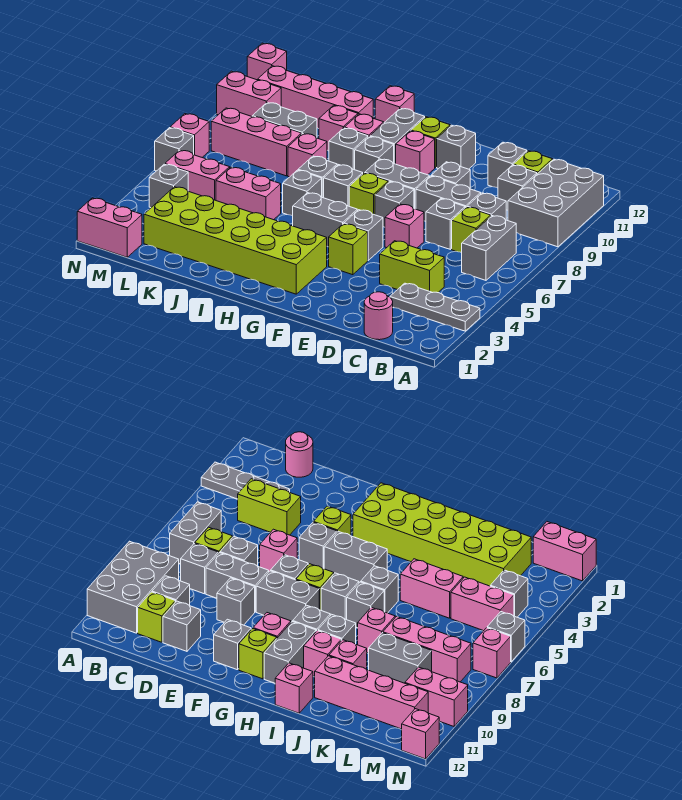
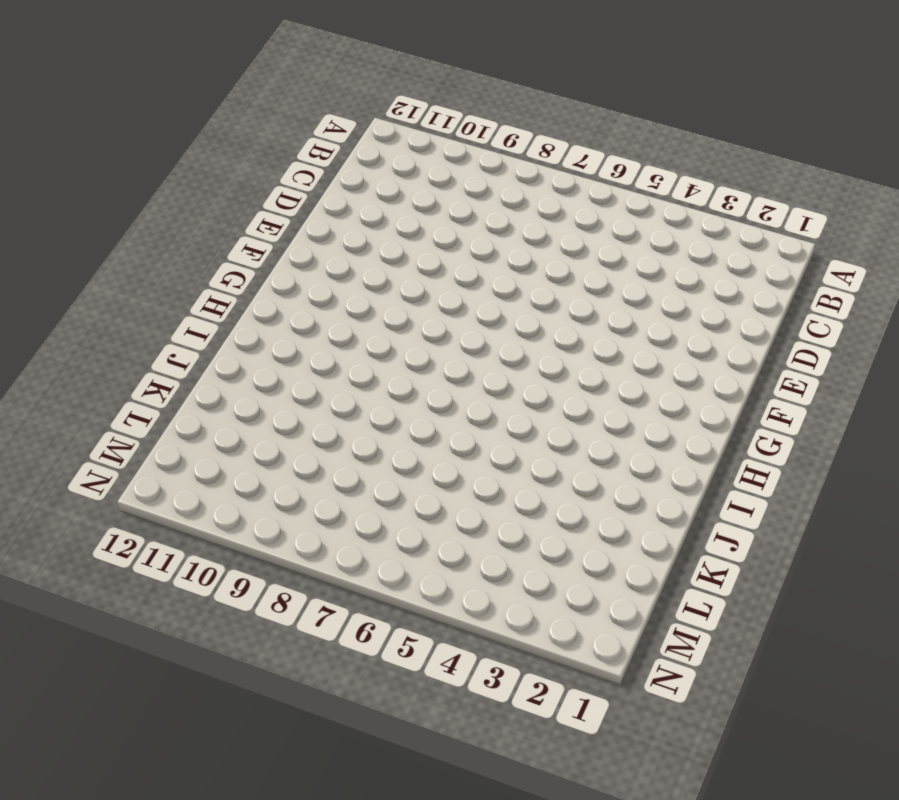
none -> grey plate A3:C3 level 1
none -> grey brick A9:B11 level 1
none -> grey brick B6:B7 level 1
none -> pink round brick C1 level 1

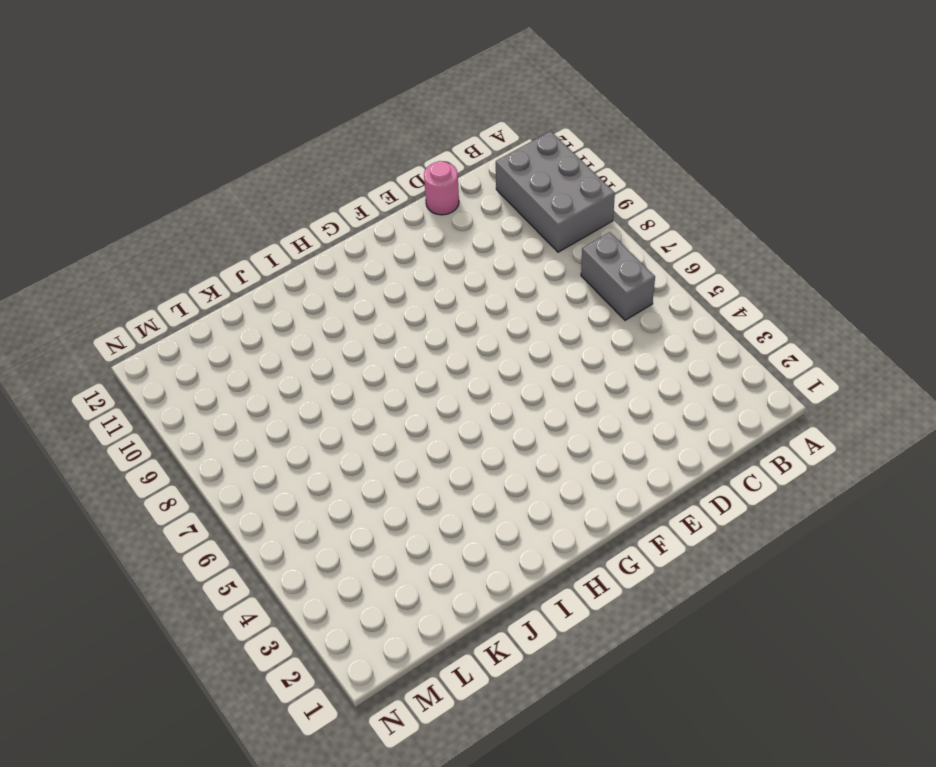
pink round brick D12 level 1 -> pink round brick C1 level 1
none -> grey plate A3:C3 level 1
none -> lime brick C4:D4 level 1
none -> lime brick C7 level 1
none -> grey brick C8 level 1

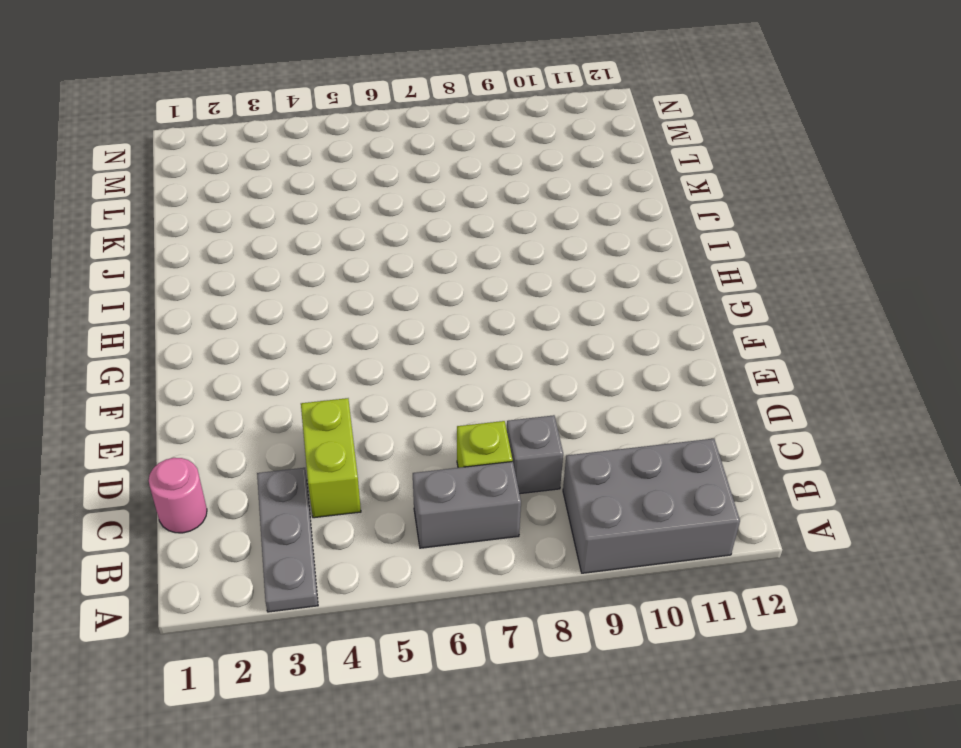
none -> grey brick C10 level 1
none -> lime brick C11 level 1
none -> grey brick D7 level 1
none -> grey brick D8:E8 level 1

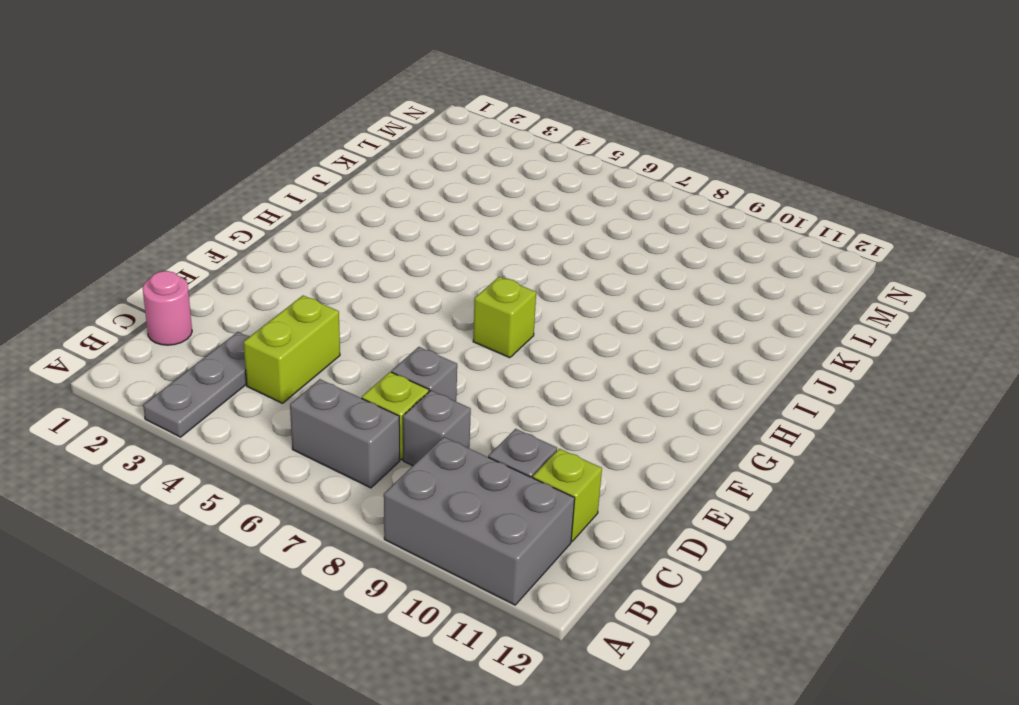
none -> grey brick D8:E8 level 1
none -> grey brick D11 level 1
none -> pink brick E6 level 1
none -> grey brick E9 level 1

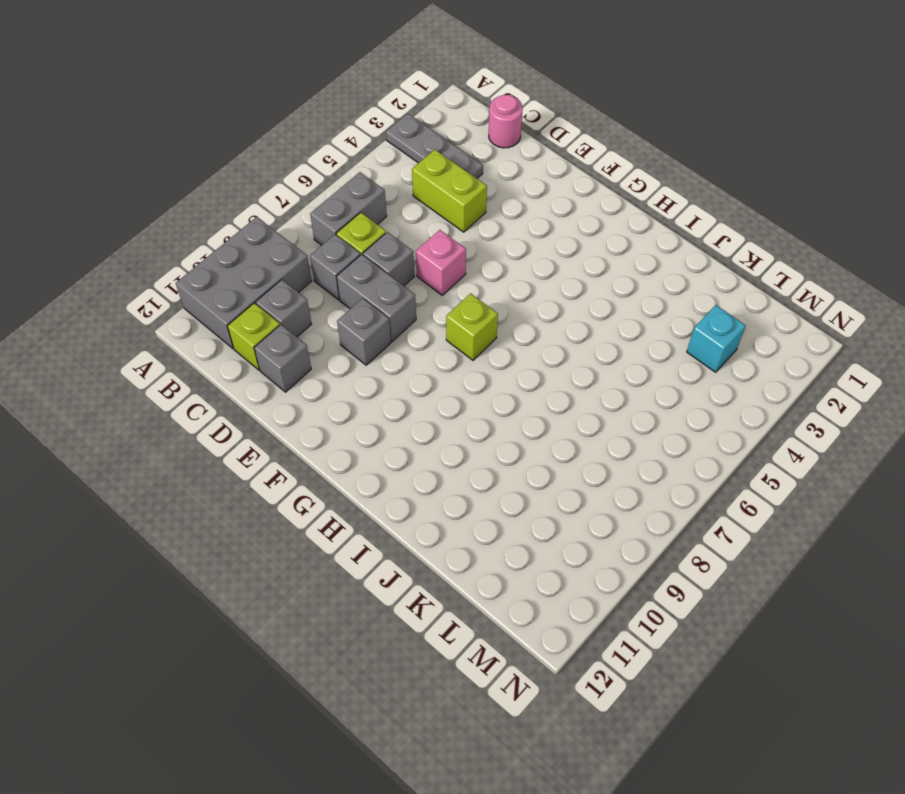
cyan brick L3 level 1 -> lime brick G2:L3 level 1
none -> lime brick F4 level 1
none -> grey brick F5 level 1
none -> grey brick F7 level 1
none -> grey brick F8:G8 level 1

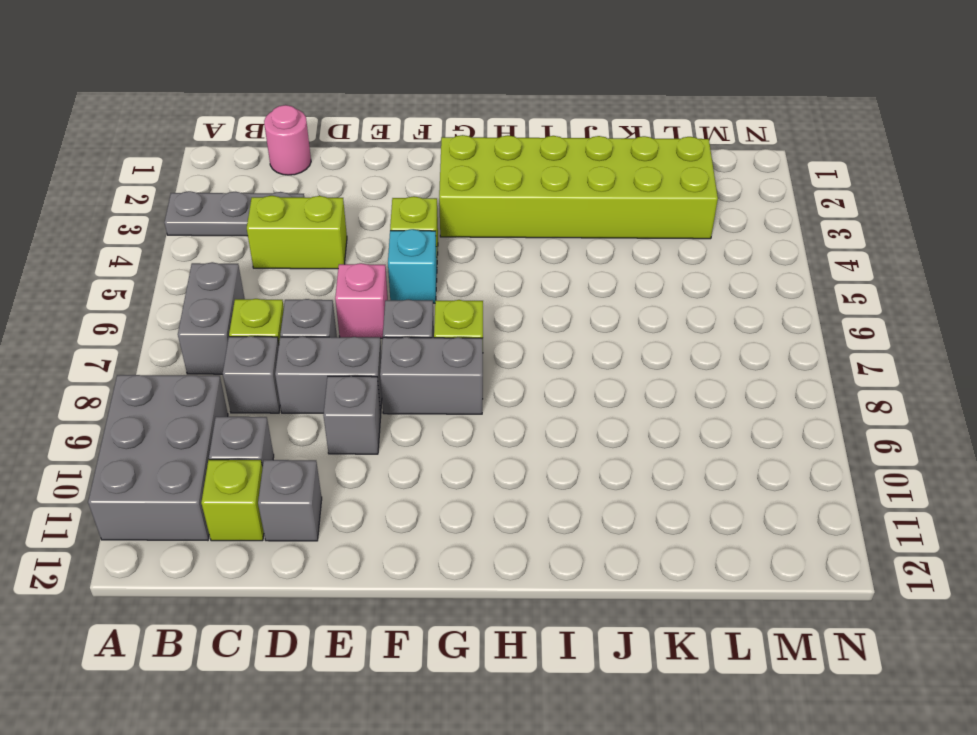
cyan brick F5 level 1 -> grey brick F5 level 1
none -> grey brick F11 level 1
none -> grey brick G5:H5 level 1
none -> pink brick G10 level 1
none -> lime brick G11 level 1

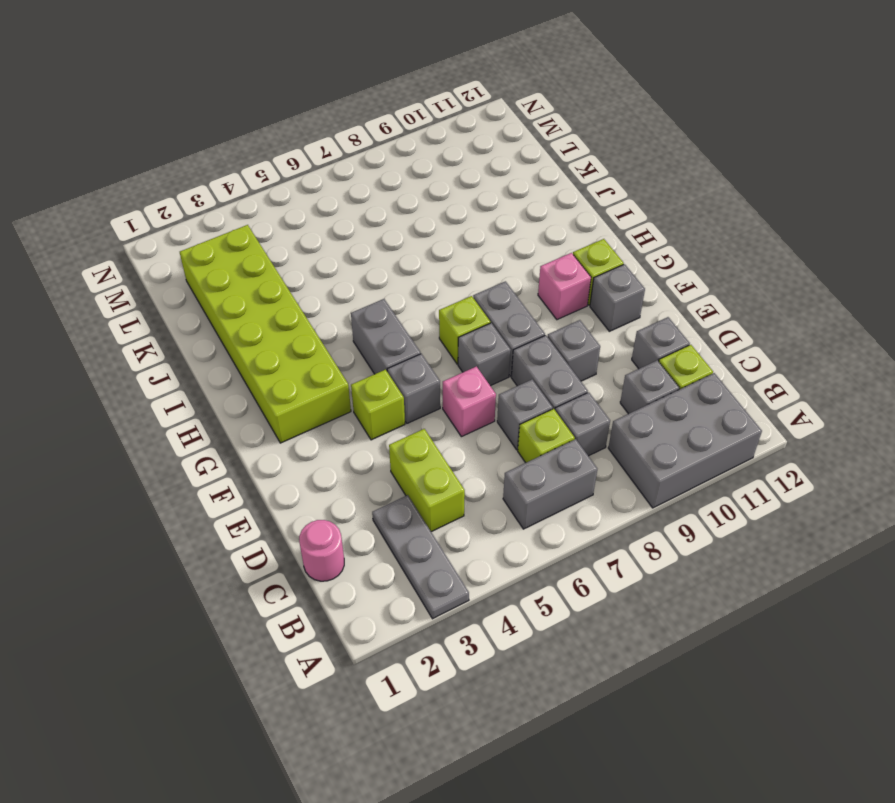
none -> grey brick H7 level 1
none -> grey brick H9 level 1
none -> grey brick H10:H11 level 1
none -> grey brick I6 level 1

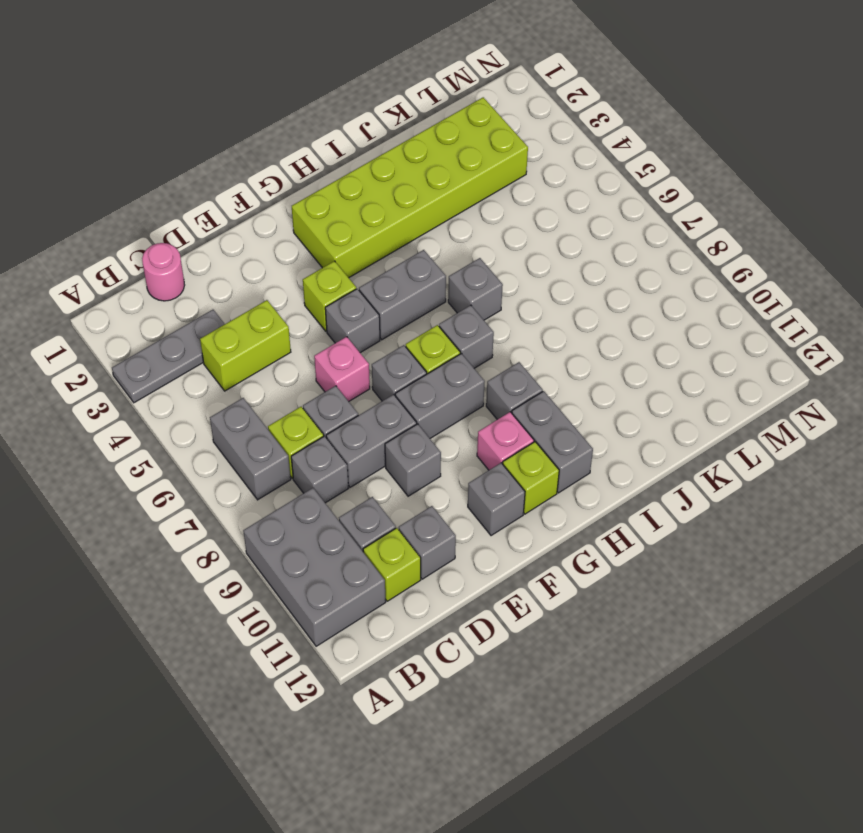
none -> grey brick I7 level 1
none -> grey brick I9 level 1
none -> pink brick I10 level 1
none -> pink brick I12 level 1

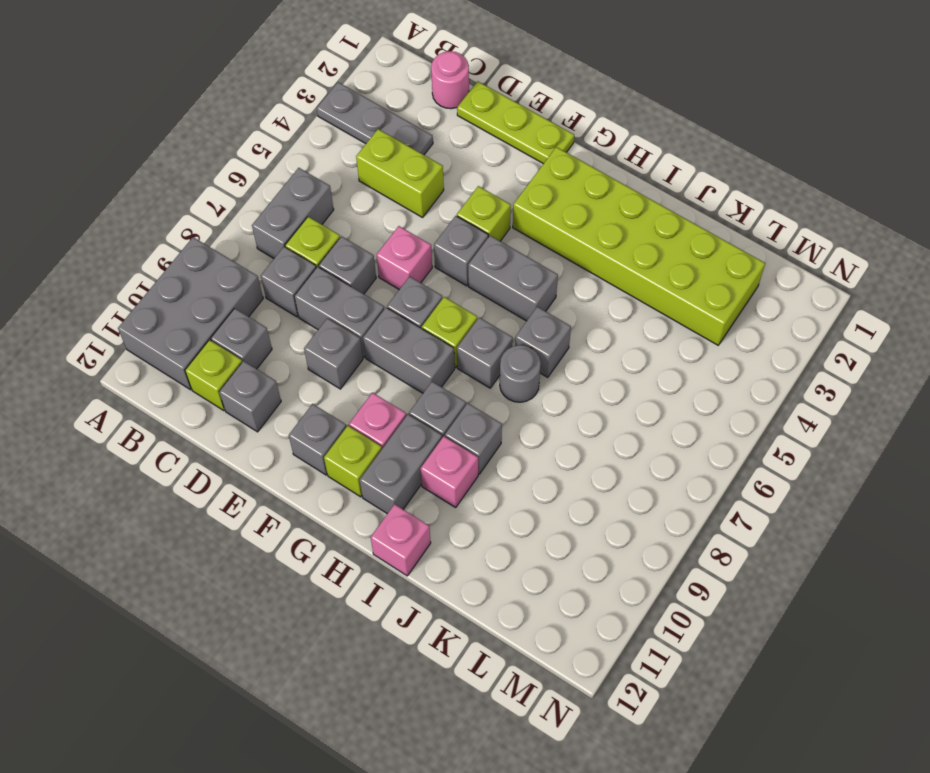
lime plate D1:F1 level 1 -> none
grey round brick I7 level 1 -> grey brick I7 level 1
none -> pink brick J5:K5 level 1
none -> pink brick J8 level 1
none -> pink brick J10 level 1
none -> pink brick J11:M11 level 1

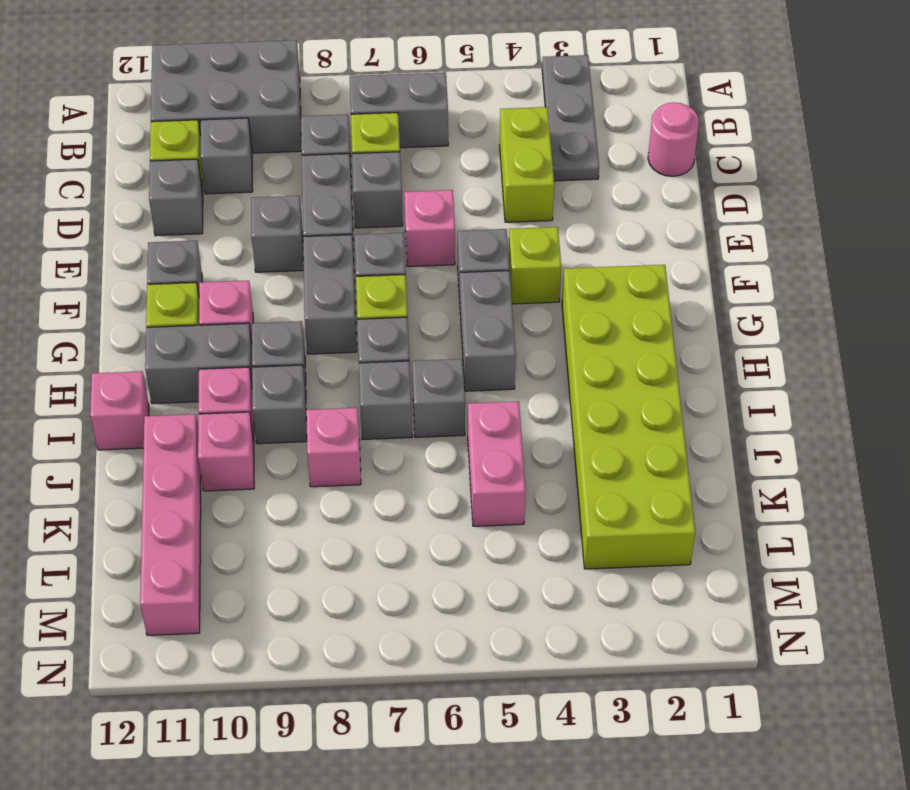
none -> pink brick K8:M8 level 1
none -> grey brick K9:L9 level 1
none -> pink brick L5:M5 level 1
none -> pink brick M1:N1 level 1

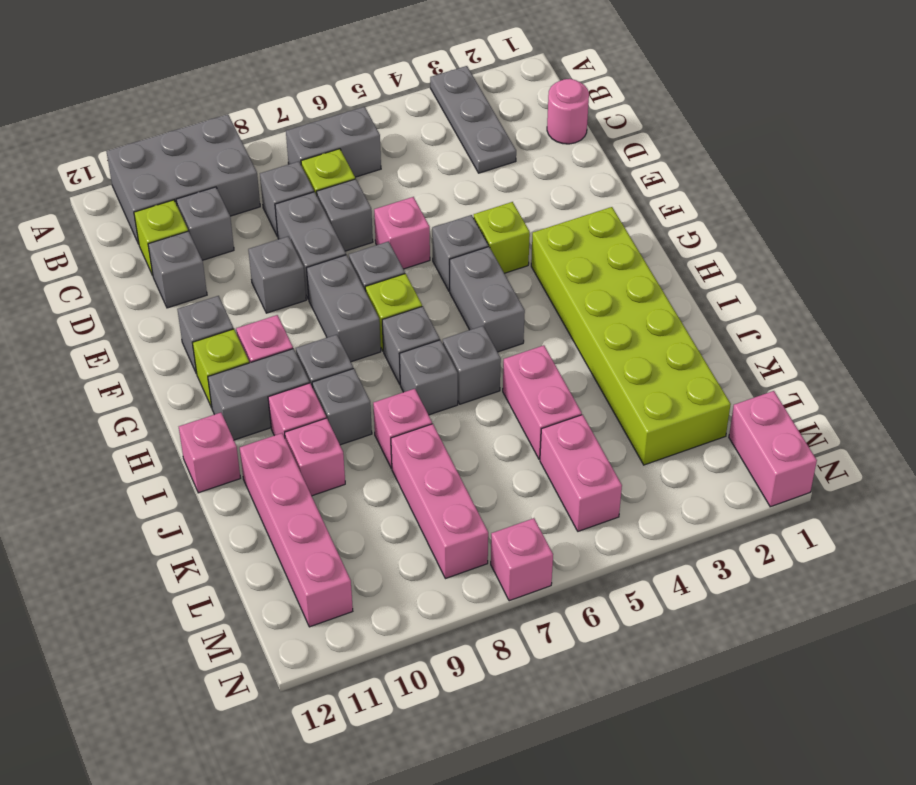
none -> lime brick C4:D4 level 1
none -> grey brick K9:L9 level 1
none -> grey brick M4 level 1
none -> pink brick M10:N10 level 1

